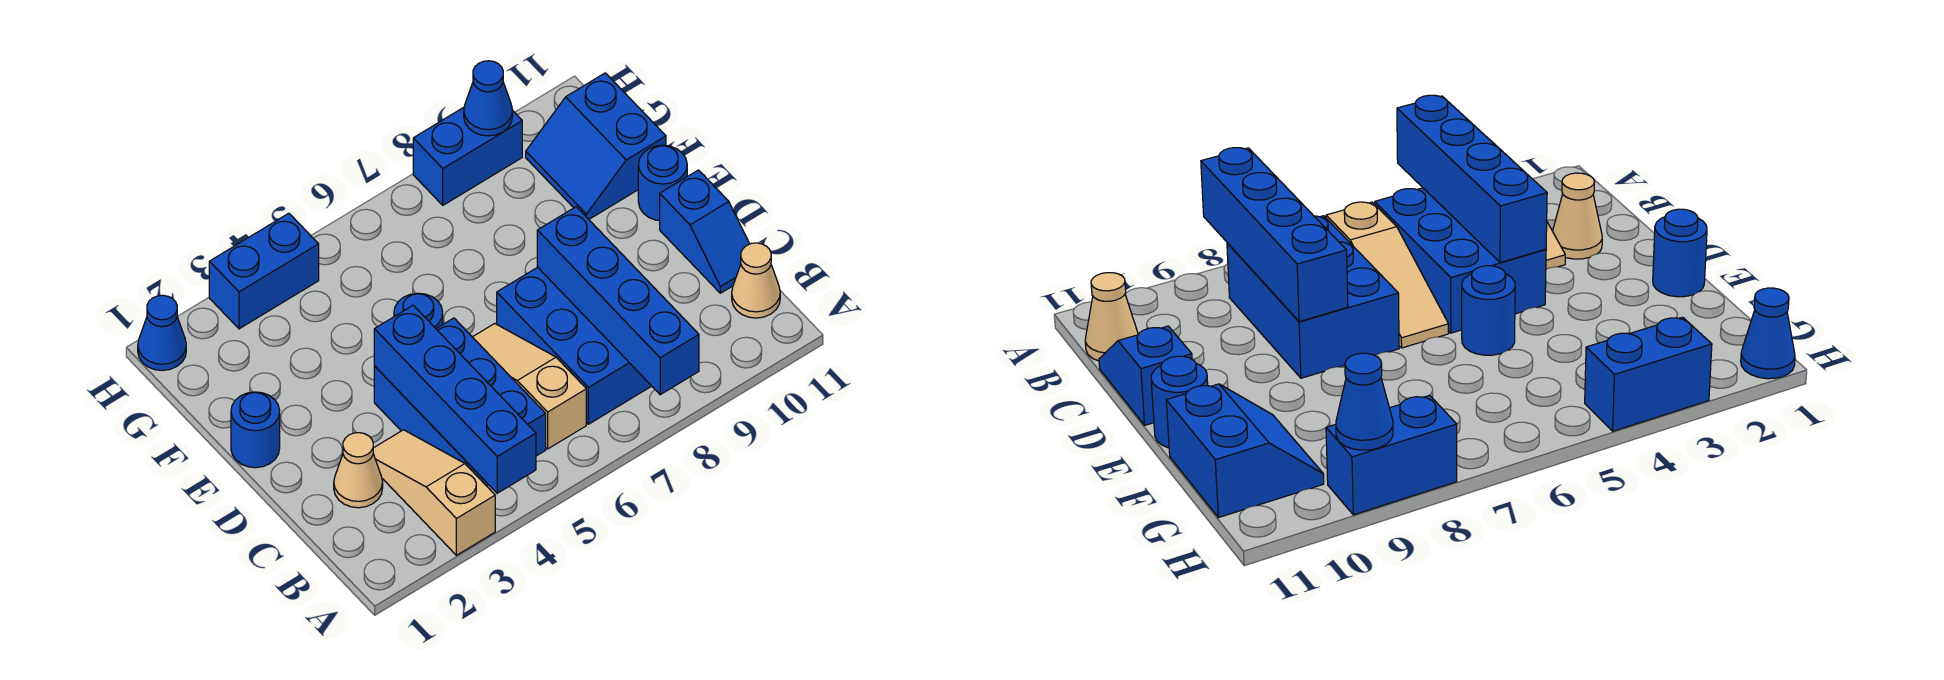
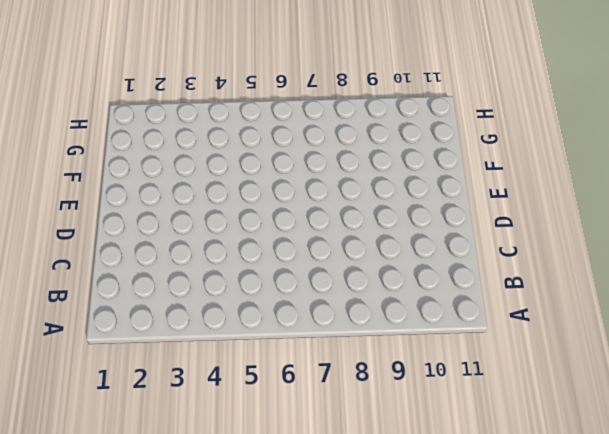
none -> tan slope A3:C3 level 1 top A
none -> blue brick B4:D5 level 1
none -> tan slope B6:D6 level 1 top B

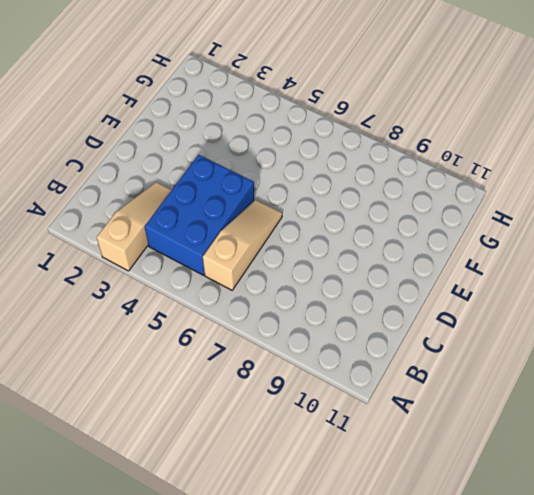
none -> blue brick B7:D8 level 1
none -> tan cone B11 level 1
none -> tan cone C2 level 1

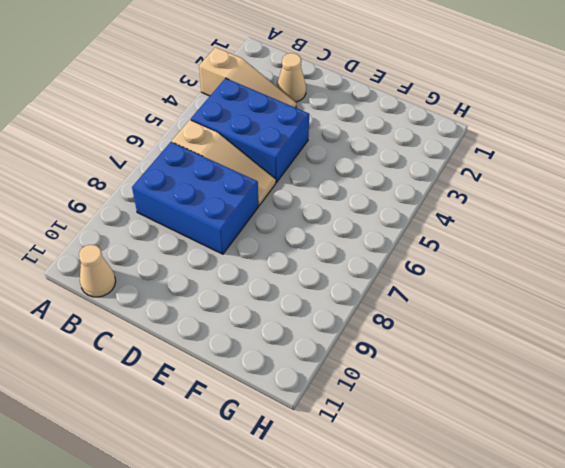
none -> blue slope C11:D11 level 1 top D
none -> blue round brick E1 level 1
none -> blue round brick E5 level 1

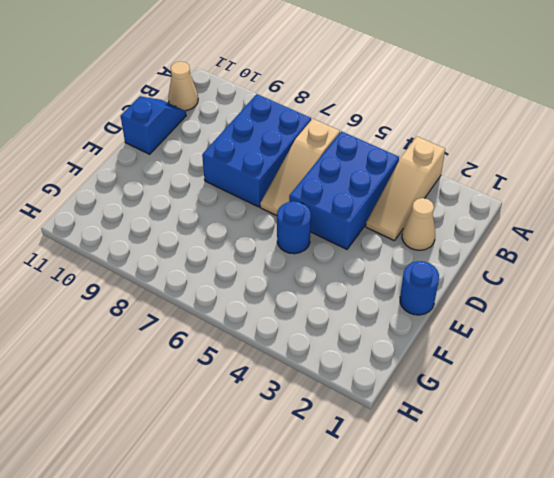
none -> blue round brick E11 level 1
none -> blue slope F10:G11 level 1 top 11
none -> blue cone H1 level 1

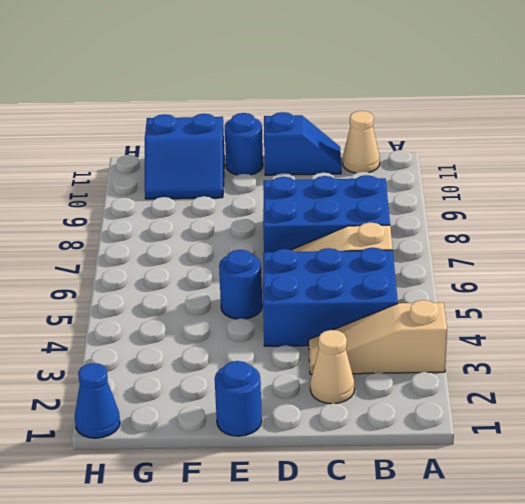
none -> blue brick H3:H4 level 1
none -> blue brick H8:H9 level 1
none -> blue brick A4:D4 level 2

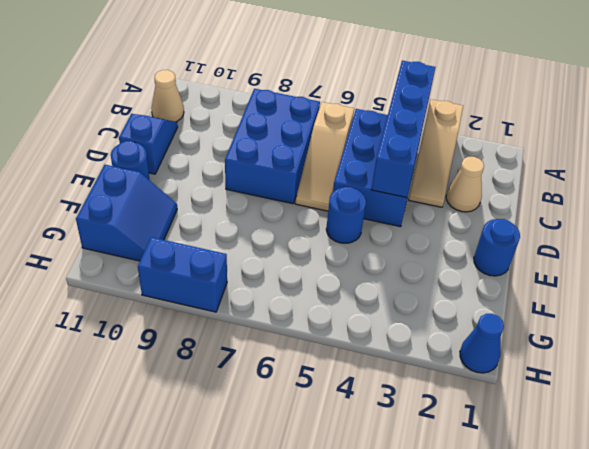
none -> blue brick H3:H4 level 1
none -> blue brick A8:D8 level 2
none -> blue cone H9 level 2

